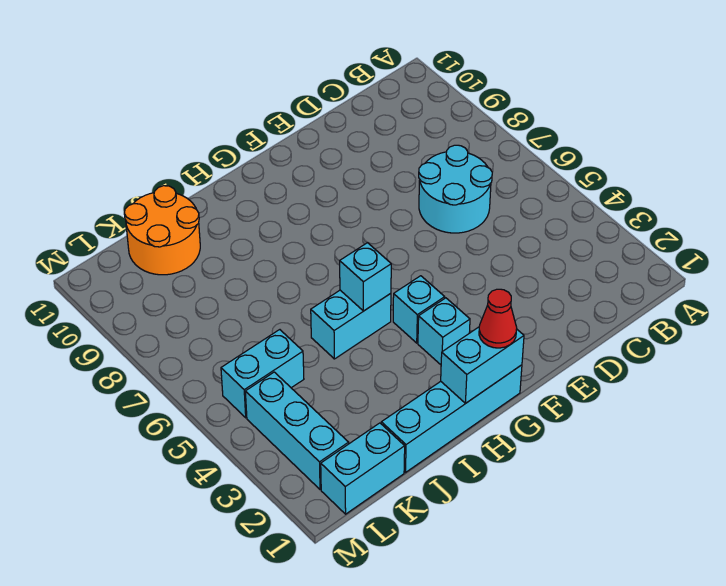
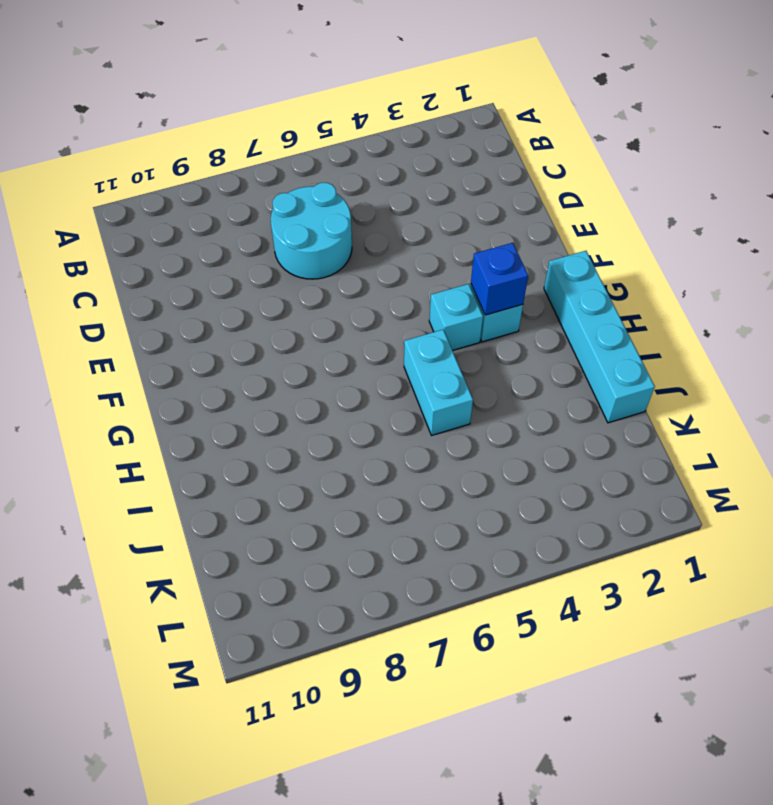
blue brick G3 level 2 -> none
none -> orange round brick J10:K11 level 1
none -> cyan brick K1:L1 level 1
none -> cyan brick K5:L5 level 1

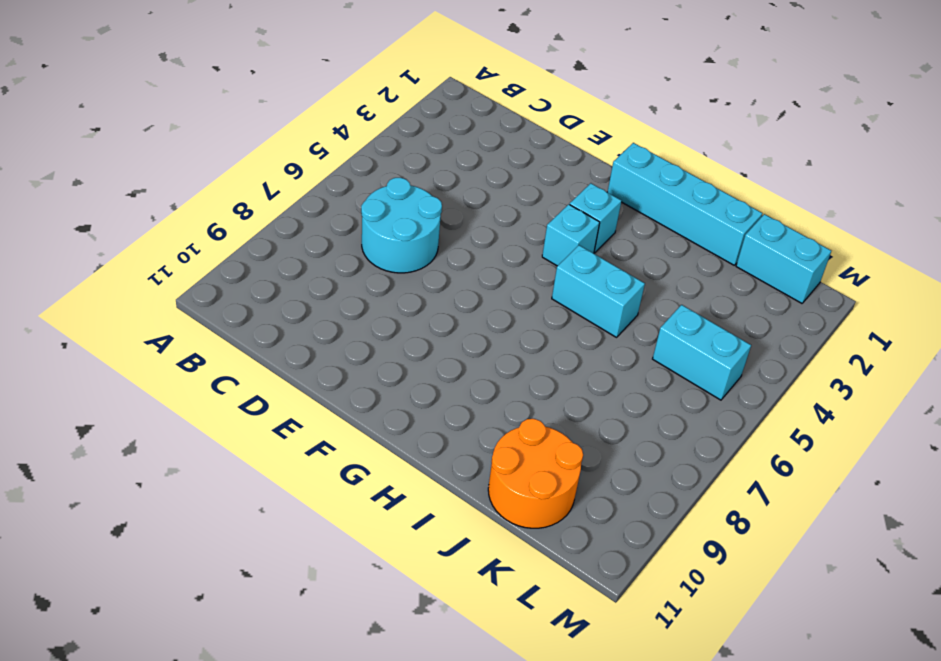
none -> cyan brick L2:L4 level 1
none -> cyan brick G1:H1 level 2
none -> cyan brick H5 level 2

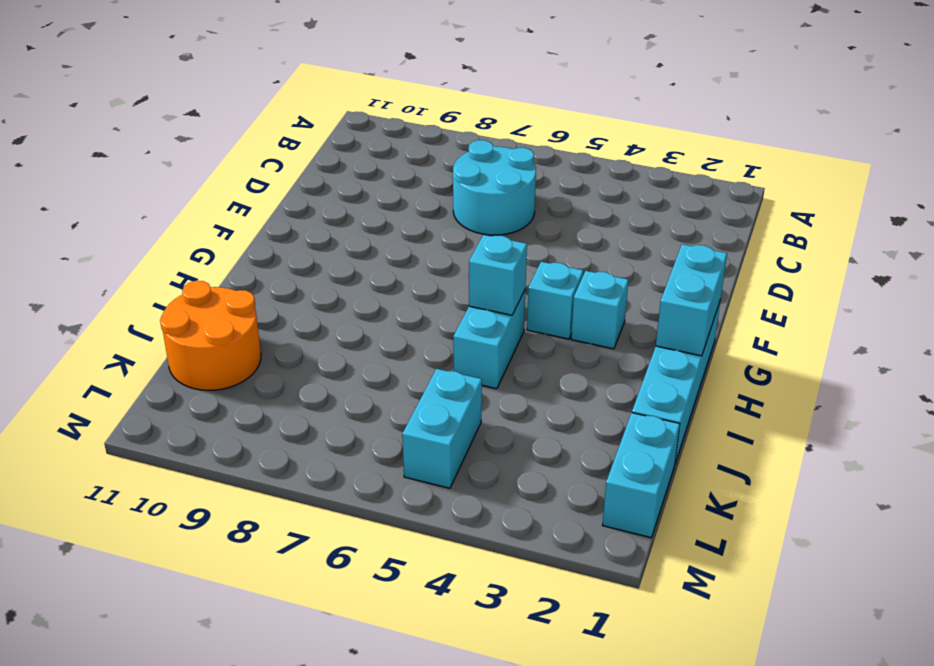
none -> cyan brick L2:L4 level 1
none -> red cone G1 level 3

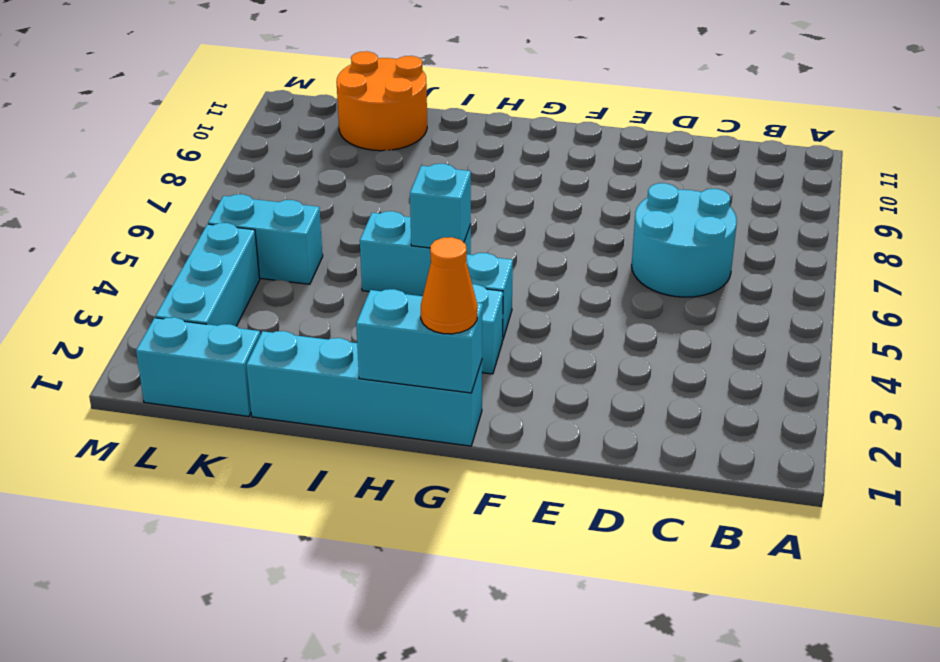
orange cone G1 level 3 -> red cone G1 level 3

